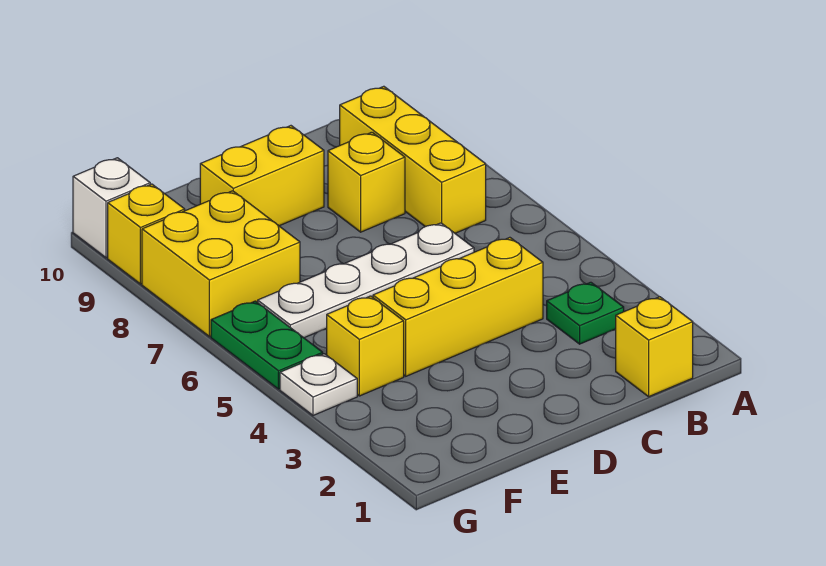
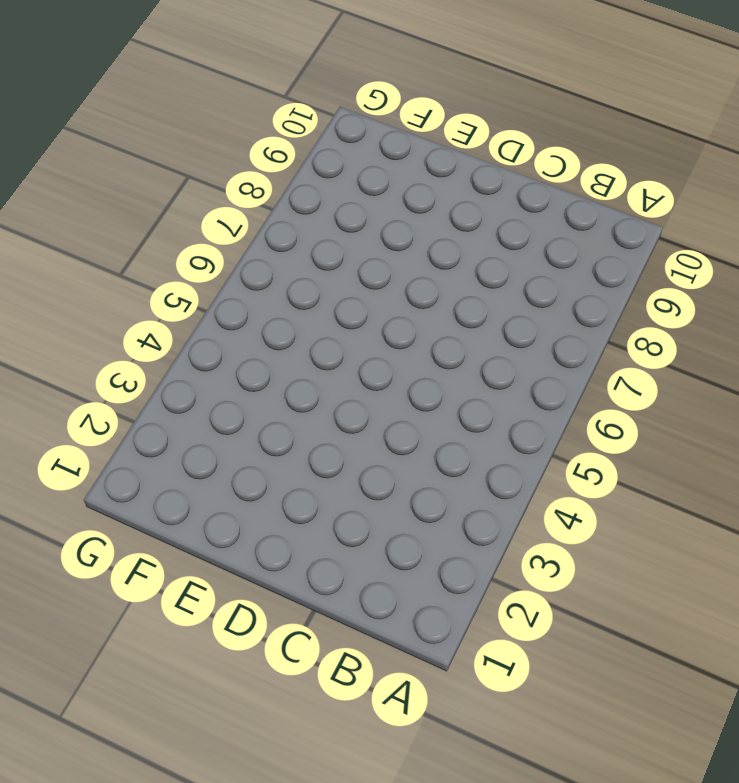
none -> yellow brick B1 level 1
none -> green plate B3 level 1
none -> yellow brick B7:B9 level 1

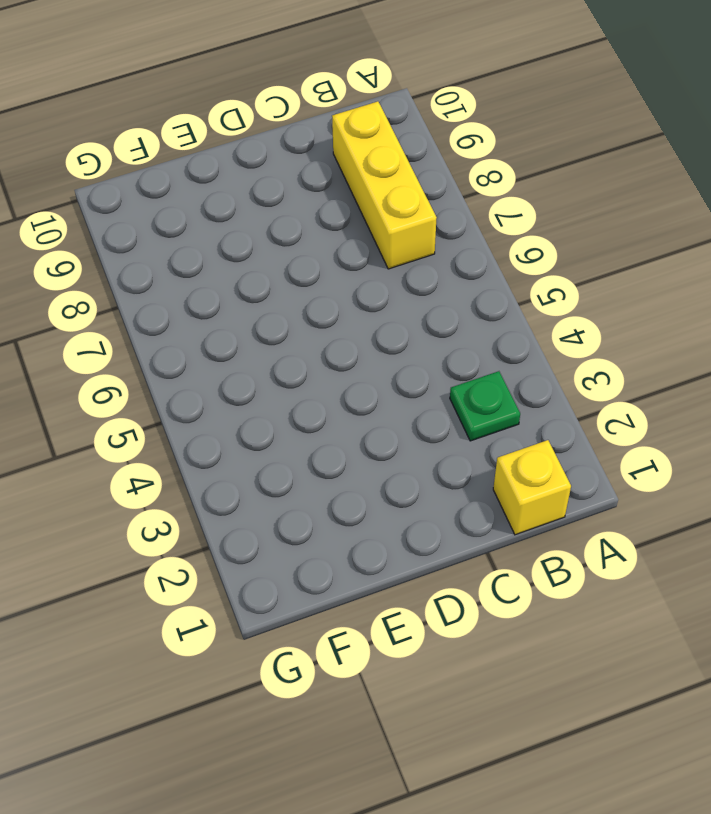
none -> yellow brick C4:E4 level 1
none -> white plate C6:F6 level 1
none -> yellow brick C8 level 1

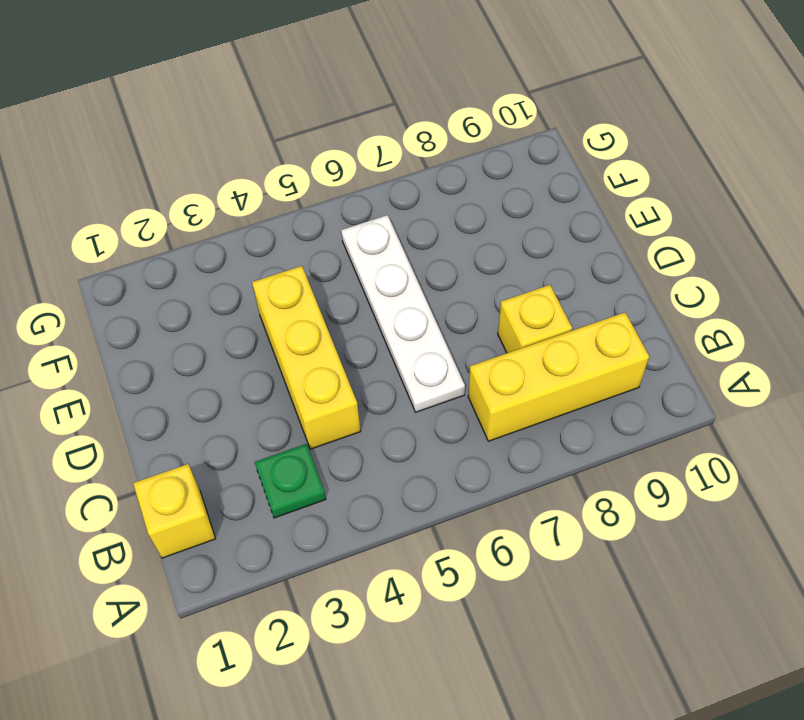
none -> yellow brick D9:E9 level 1
none -> yellow brick F4 level 1
none -> yellow brick F7:G8 level 1

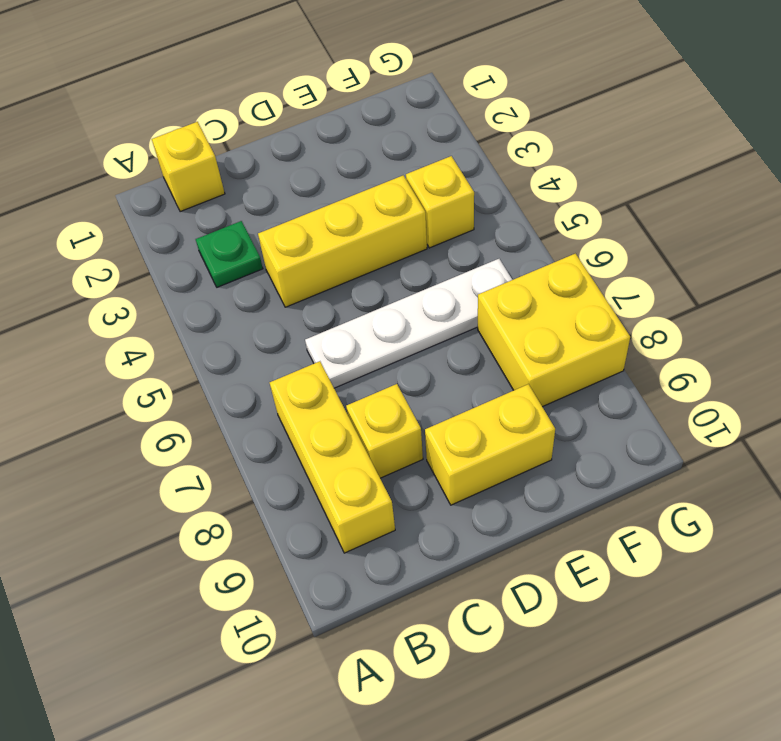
none -> white plate G4 level 1
none -> green plate G5:G6 level 1
none -> yellow brick G9 level 1

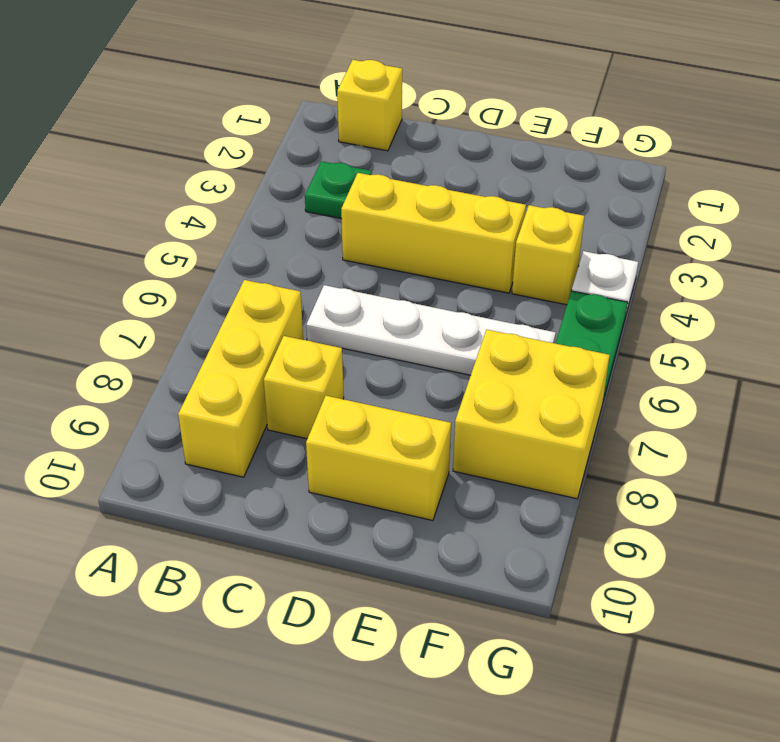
none -> yellow brick G9 level 1
none -> white brick G10 level 1

